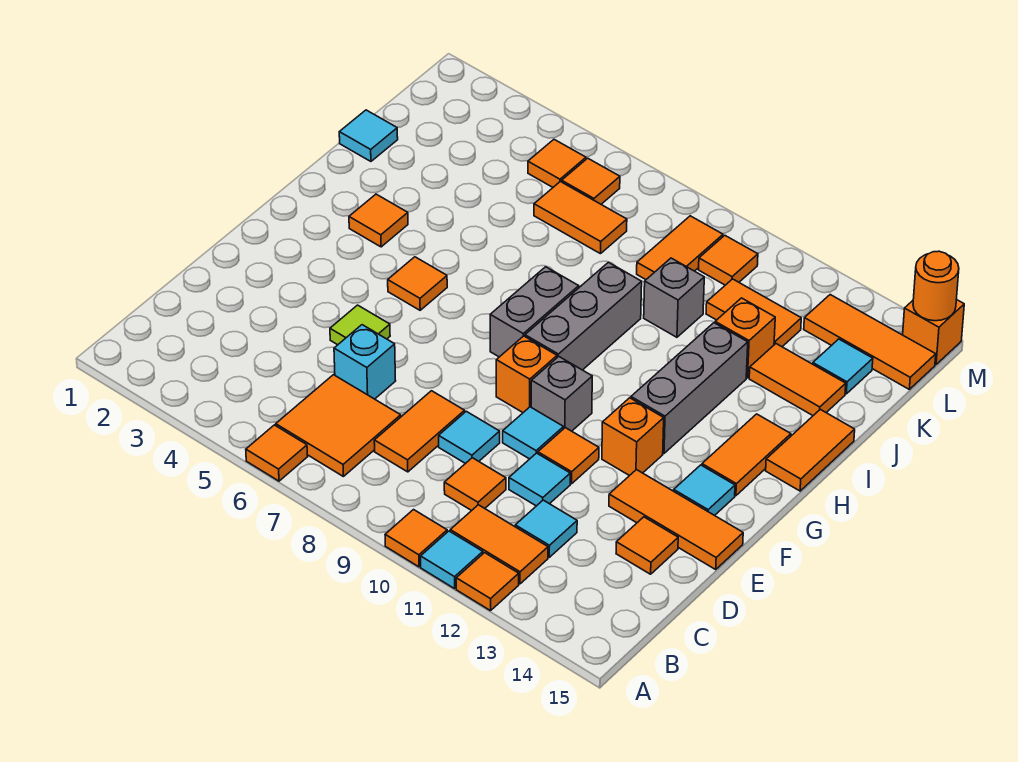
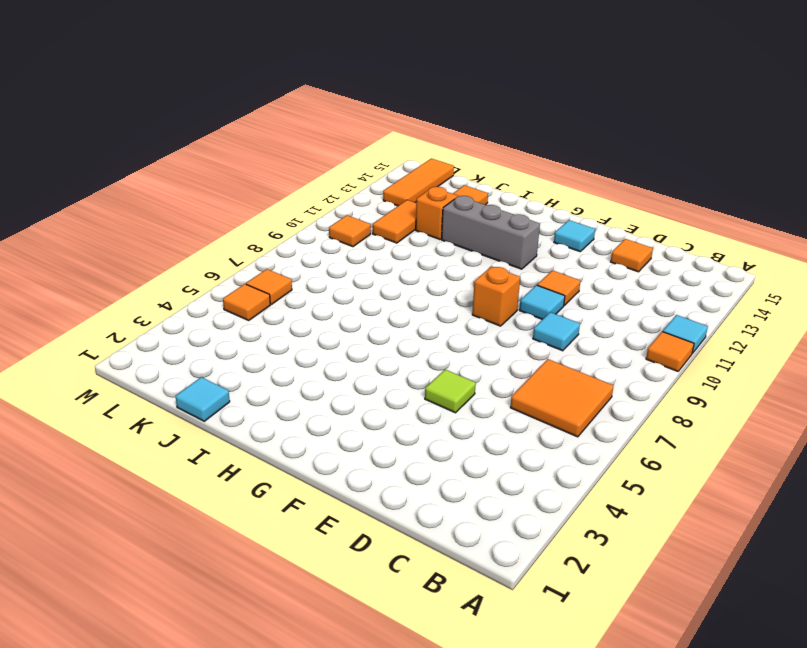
none -> orange tile A6 level 1
none -> orange tile A12 level 1
none -> orange tile B11:B12 level 1
none -> orange tile C8:D8 level 1

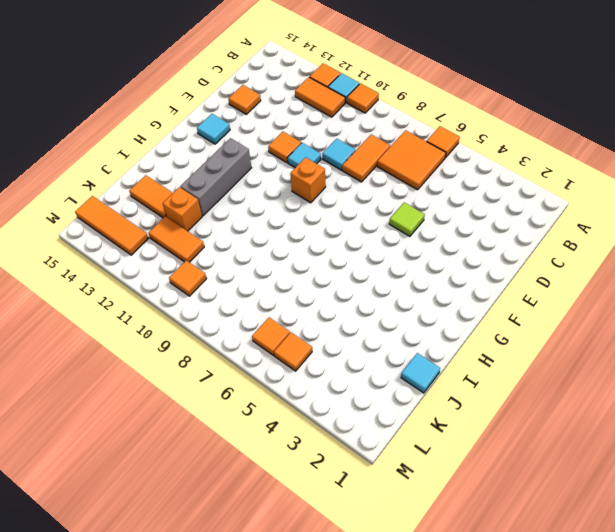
none -> orange tile C10 level 1
none -> cyan tile C12 level 1
none -> cyan brick D6 level 1
none -> cyan tile D11 level 1

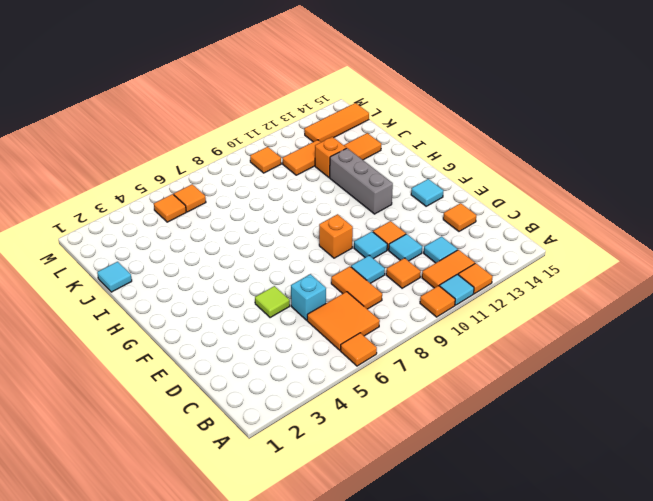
none -> orange tile E13:E15 level 1
none -> grey brick F10 level 1
none -> orange brick F12 level 1
none -> orange tile G5 level 1

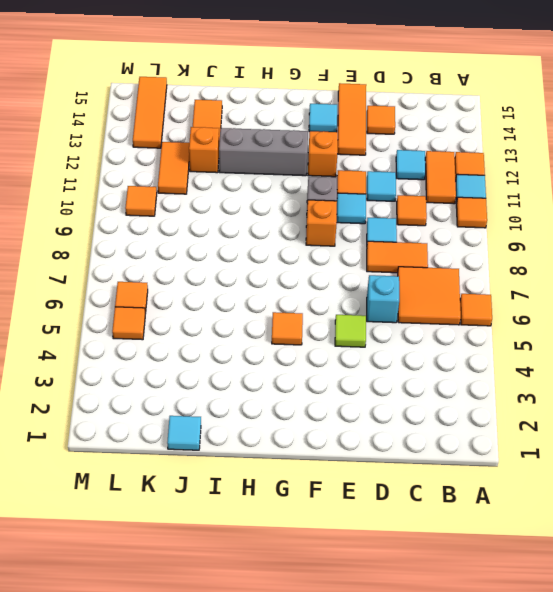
none -> grey brick G8:H8 level 1
none -> grey brick G9:I9 level 1
none -> orange tile G14:H14 level 1
none -> orange tile H3 level 1

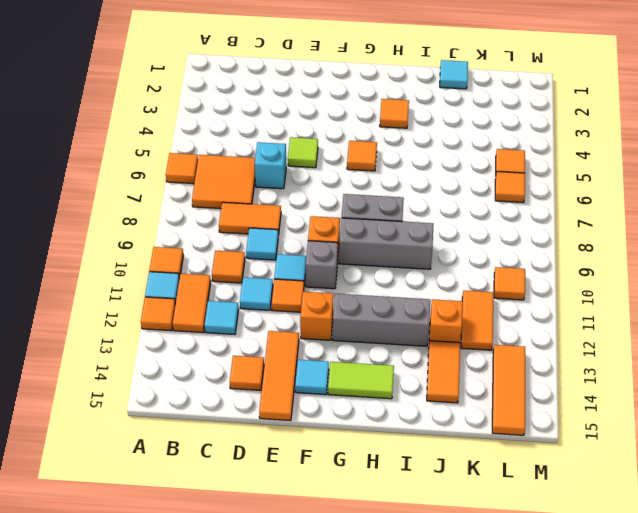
lime tile G14:H14 level 1 -> orange tile G14:H14 level 1
none -> orange tile H15:I15 level 1
none -> grey brick J10 level 1
none -> orange tile K6:K7 level 1
none -> orange tile K9:L9 level 1

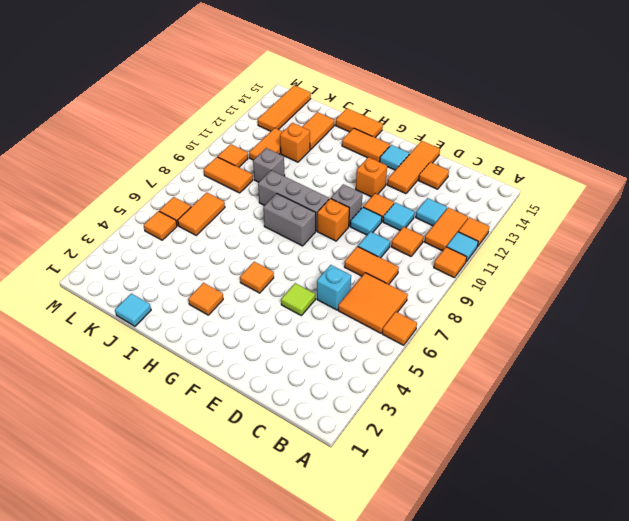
none -> grey brick G12:I12 level 1
none -> cyan tile K14 level 1
none -> orange brick M15 level 1
none -> orange round brick M15 level 2

